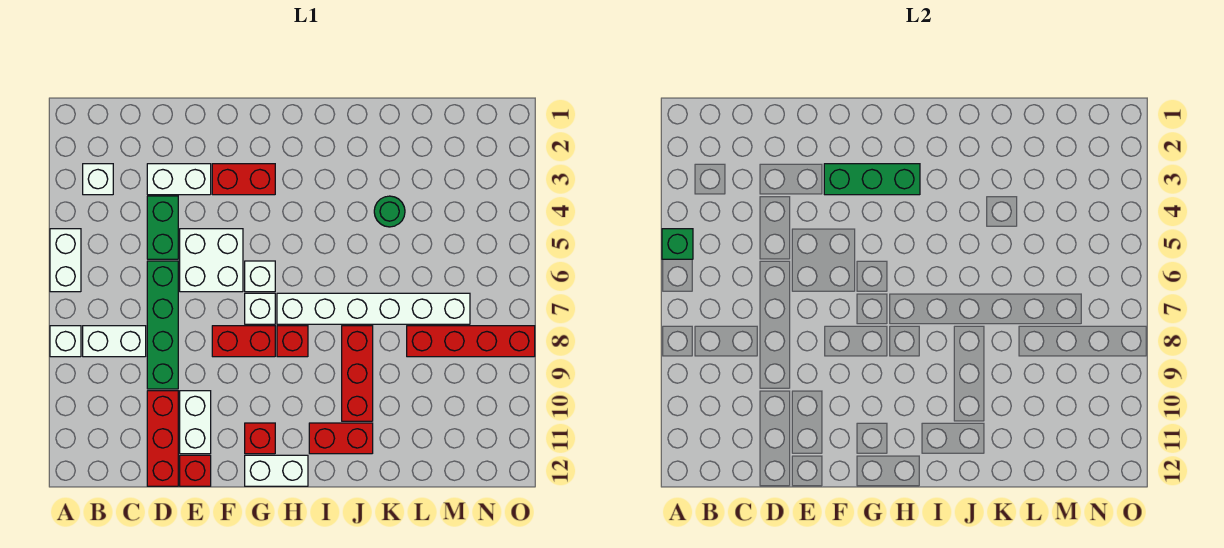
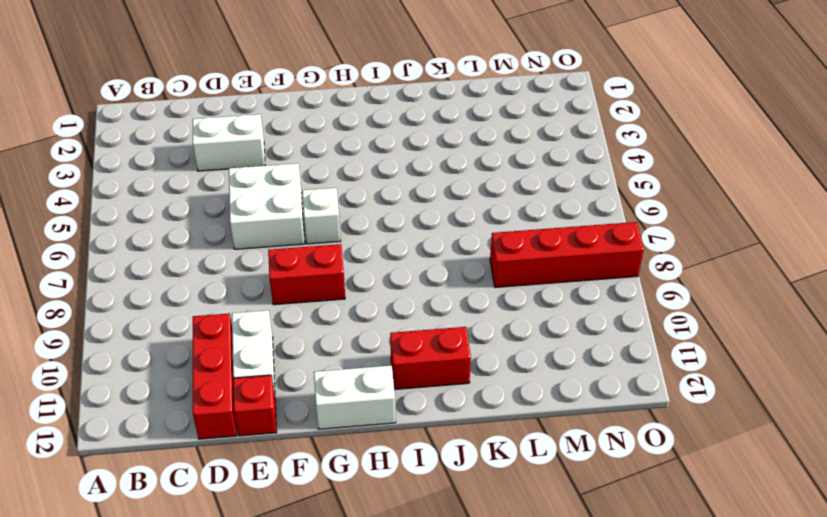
none -> white brick A5:A6 level 1
none -> white brick A8 level 1
none -> white brick B3 level 1

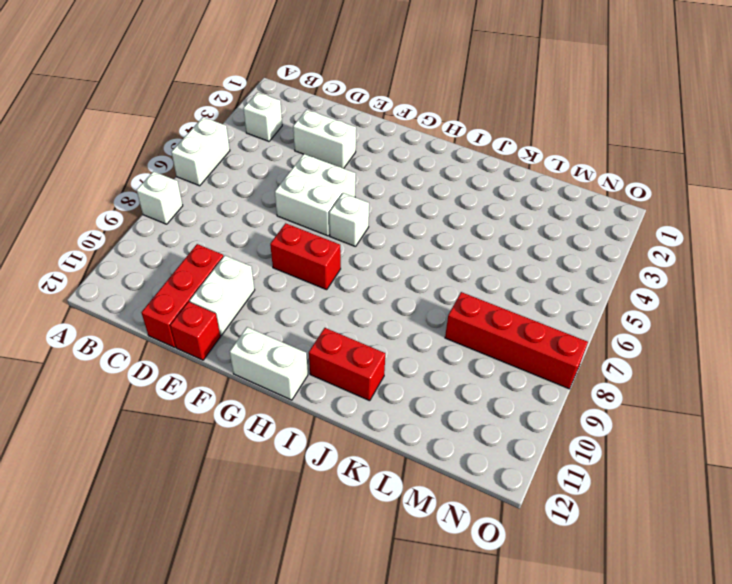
none -> white brick B8:C8 level 1
none -> green brick D4:D5 level 1
none -> green brick D6:D9 level 1

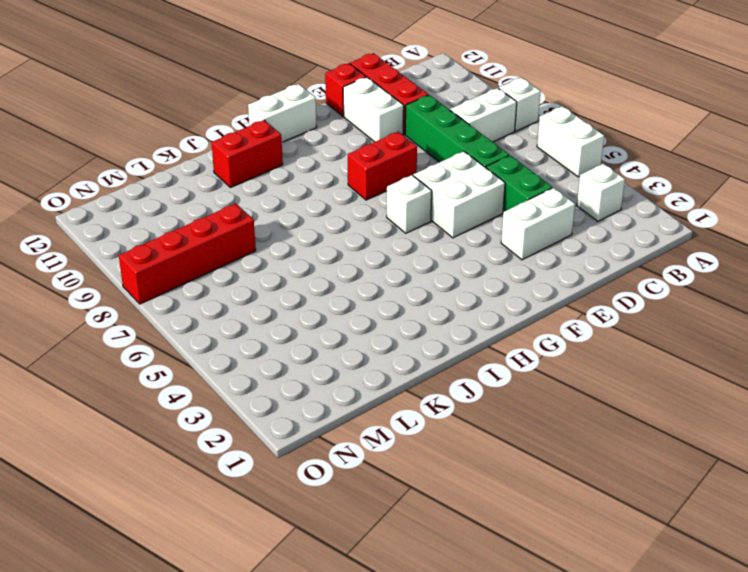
none -> red brick F3:G3 level 1
none -> white brick G7 level 1
none -> red brick G11 level 1

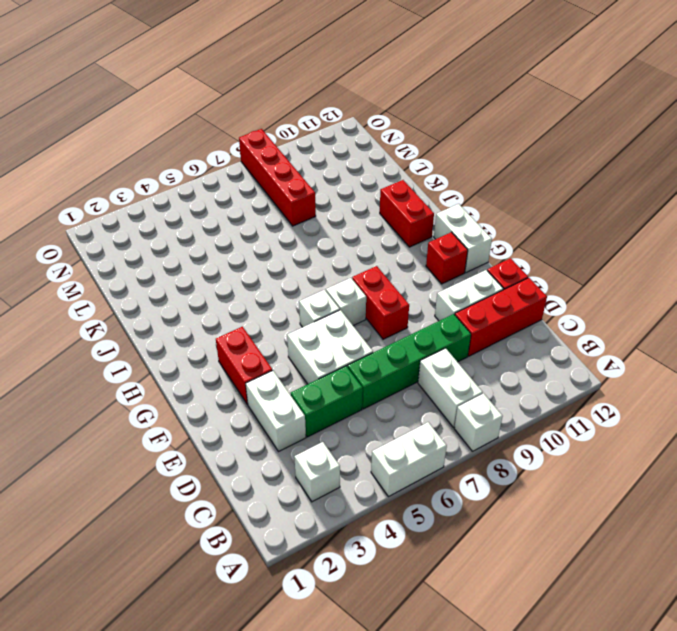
none -> white brick H7:M7 level 1
none -> red brick H8 level 1
none -> red brick J8:J10 level 1

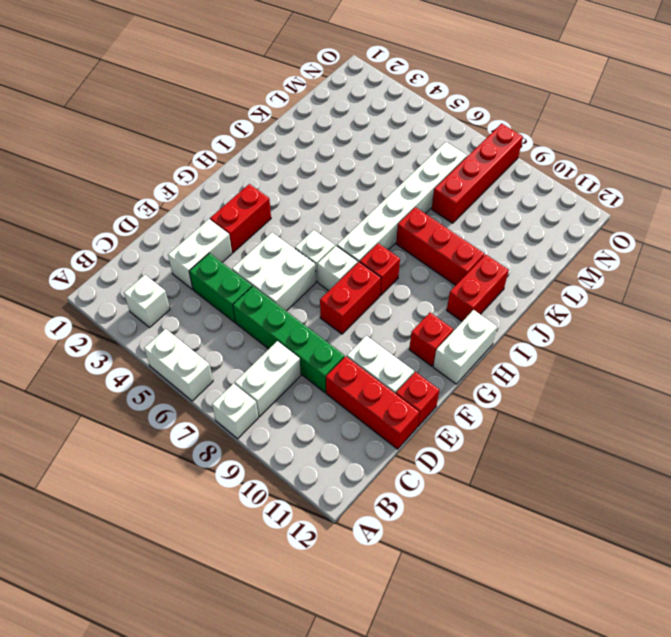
none -> green round brick K4 level 1
none -> green brick A5 level 2
none -> green brick F3:H3 level 2

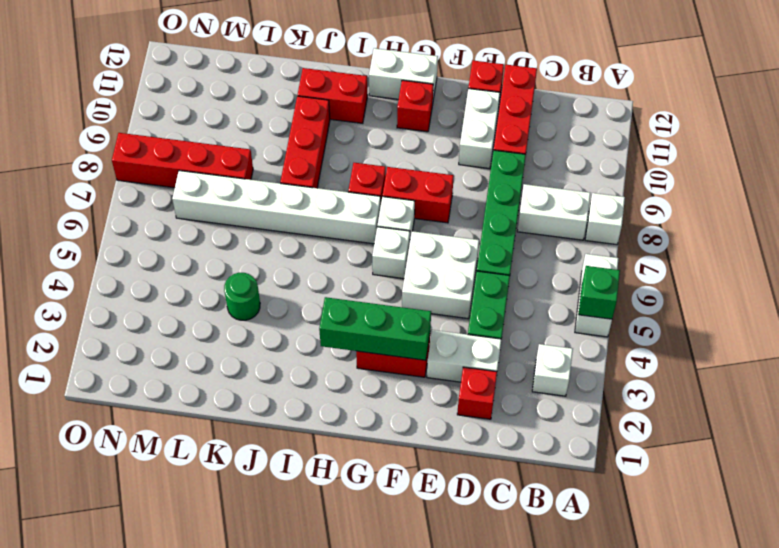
red brick D2 level 1 -> none

